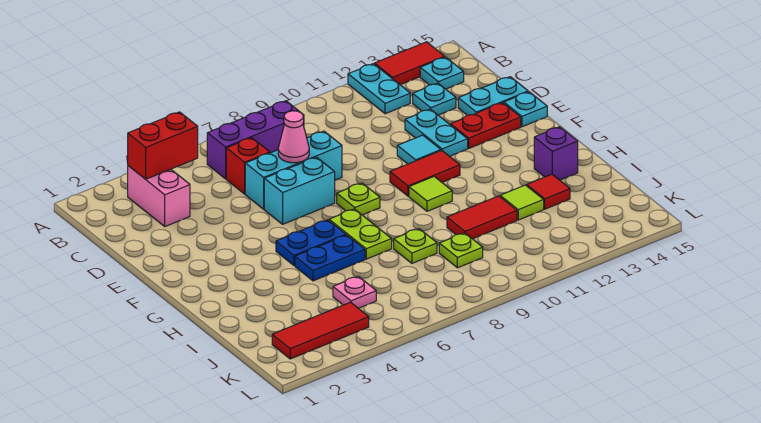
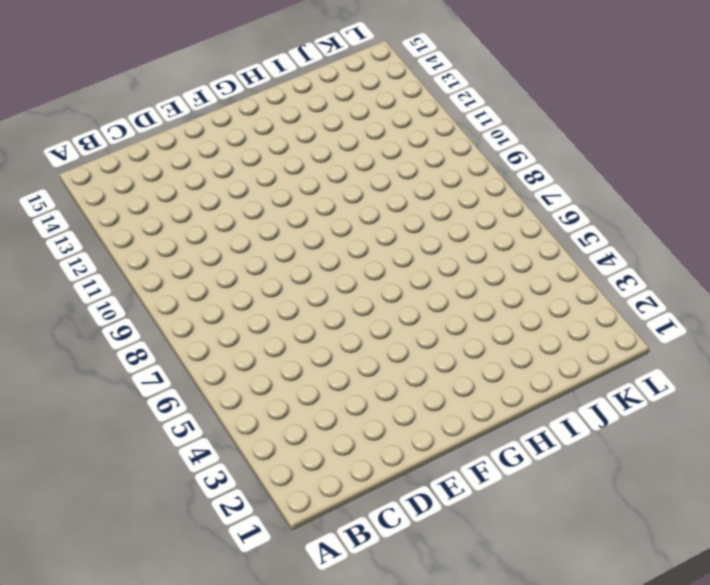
none -> cyan plate A12:B12 level 1
none -> red tile A13:A14 level 1
none -> pink brick B3:C3 level 1
none -> purple brick B6:B8 level 1

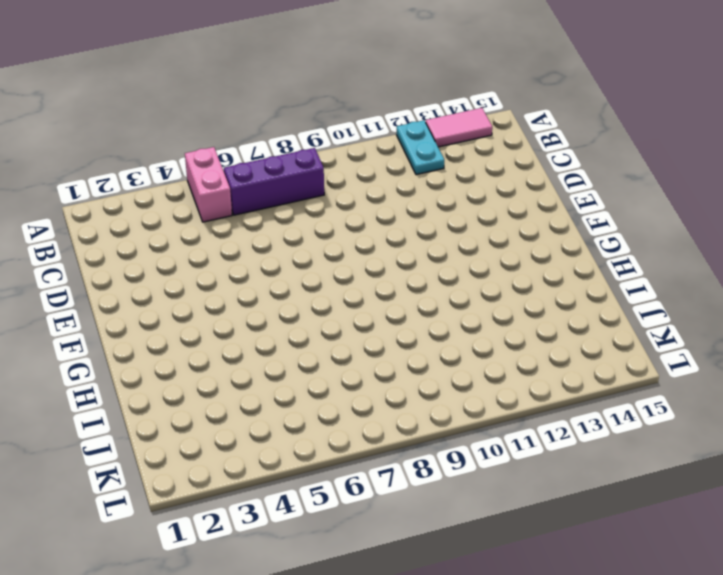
pink brick A5:B5 level 1 -> pink brick B3:C3 level 1
pink tile A13:A14 level 1 -> red tile A13:A14 level 1
none -> cyan plate B14 level 1
none -> red brick C6 level 1
none -> cyan plate C13 level 1
none -> cyan brick D6:D8 level 1

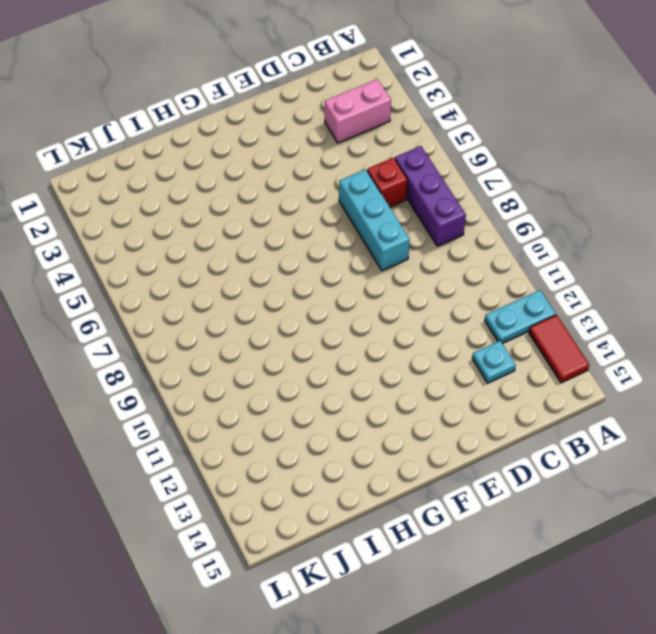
none -> cyan plate B14 level 1
none -> cyan plate D12:E12 level 1
none -> cyan plate D14:D15 level 1
none -> cyan brick E6:E7 level 1

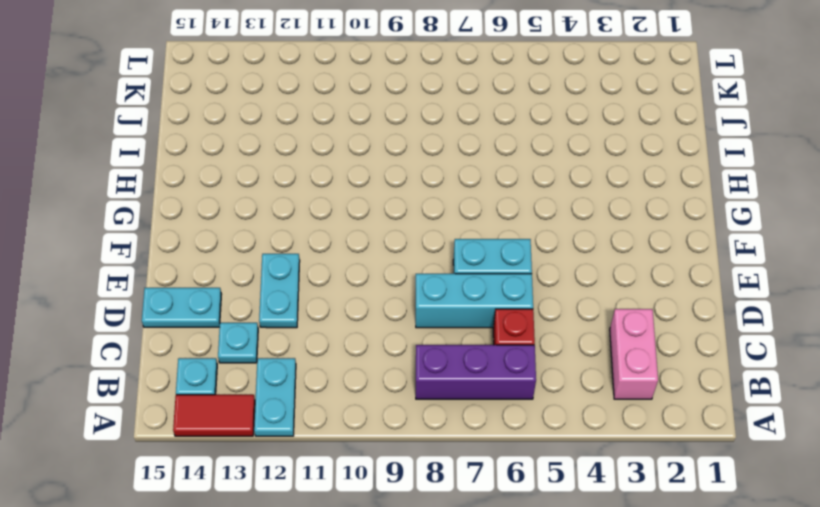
none -> cyan tile E11 level 1
none -> red plate E13:E14 level 1
none -> cyan plate E15 level 1
none -> lime plate F8 level 1

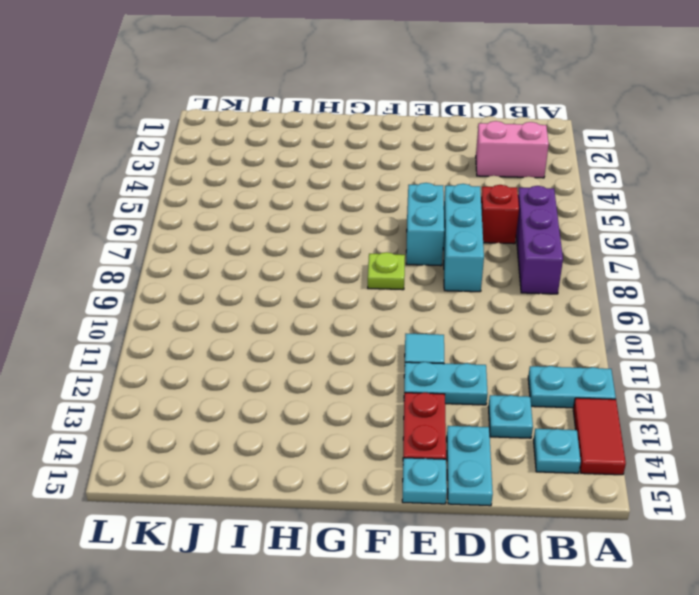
none -> red tile F10:F11 level 1
none -> blue plate G5:G6 level 1
none -> lime plate G7:H7 level 1
none -> lime tile G10 level 1

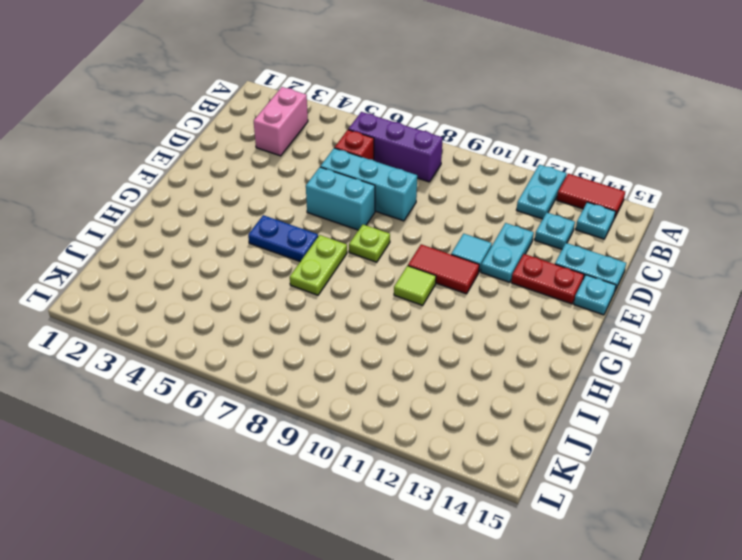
none -> blue plate H5:H6 level 1
none -> purple brick H14 level 1
none -> lime plate I8 level 1
none -> red tile I10:I11 level 1

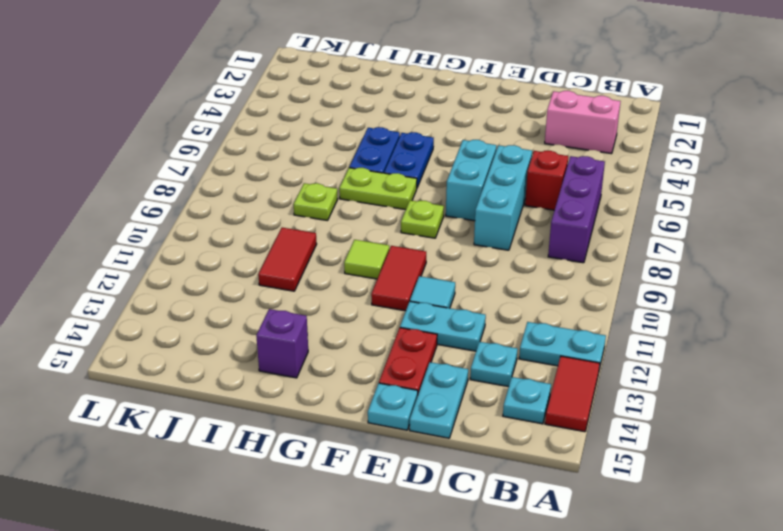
none -> lime tile I12 level 1
none -> red tile I13 level 1
none -> pink plate J5 level 1
none -> lime plate J9 level 1

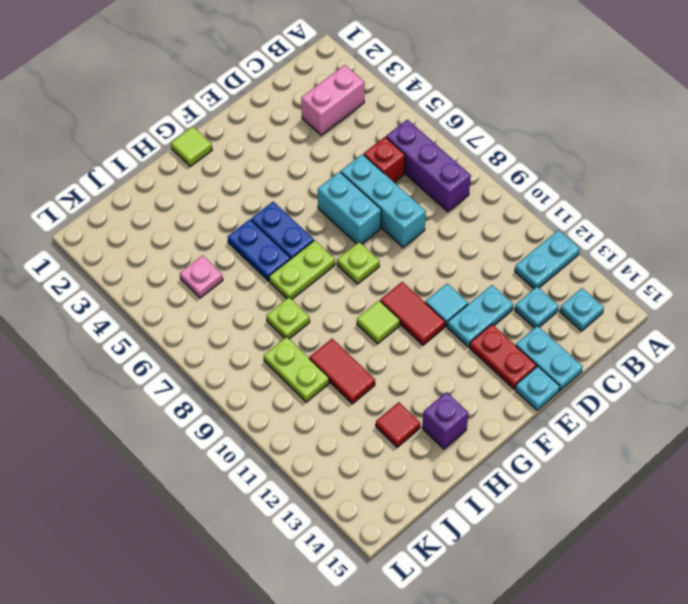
lime tile G1 level 1 -> lime tile I12 level 1
lime plate J9:J10 level 1 -> lime plate J9 level 1
none -> red tile A13:A14 level 1
none -> red tile K2:K4 level 1
none -> red brick B3:B4 level 2
none -> pink cone D7 level 2

